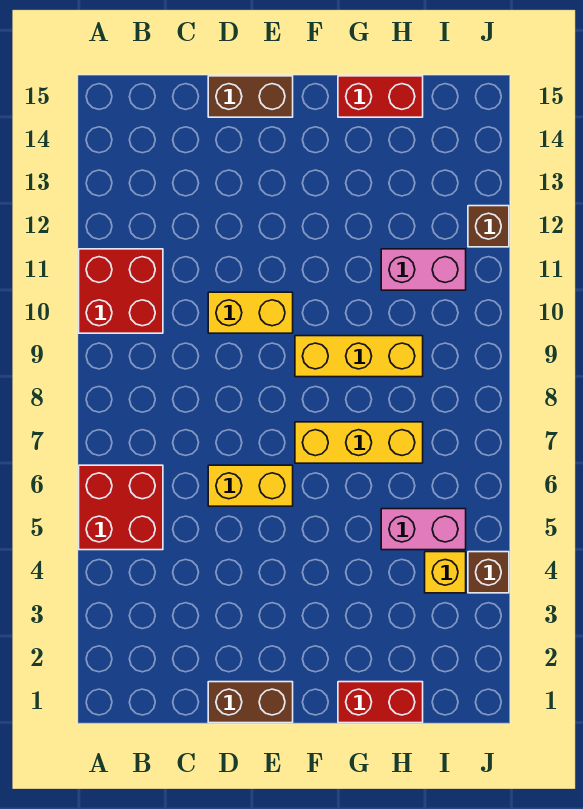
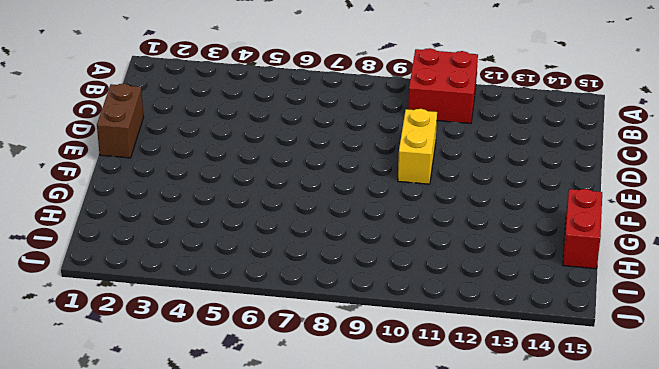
none -> red brick A5:B6 level 1
none -> yellow brick D6:E6 level 1
none -> brown brick D15:E15 level 1

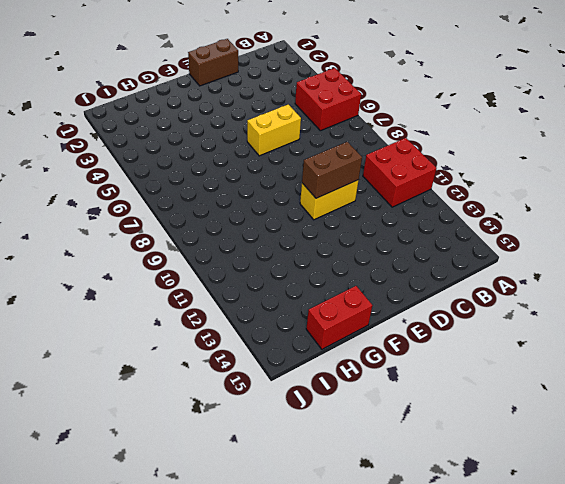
brown brick D10:E10 level 2 -> brown brick D15:E15 level 1
none -> yellow brick F7:H7 level 1
none -> yellow brick F9:H9 level 1
none -> red brick G1:H1 level 1

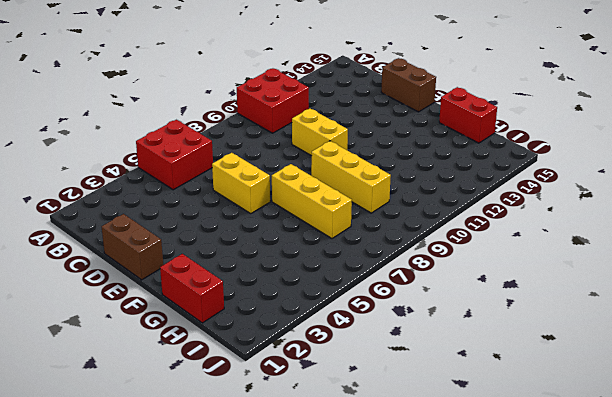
none -> pink brick H5:I5 level 1
none -> pink brick H11:I11 level 1
none -> yellow brick I4 level 1

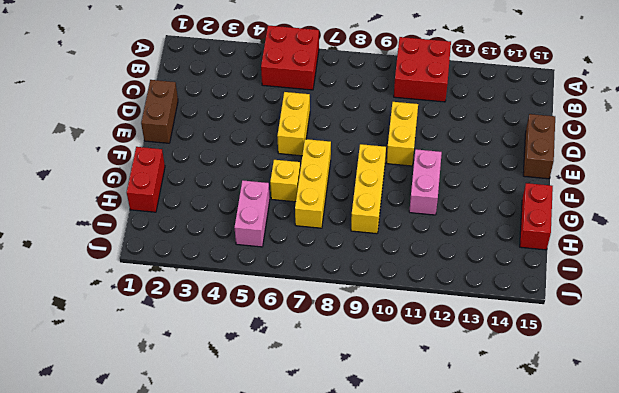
pink brick F11:G11 level 1 -> pink brick H11:I11 level 1
yellow brick G6 level 1 -> yellow brick I4 level 1
none -> brown brick J4 level 1
none -> brown brick J12 level 1

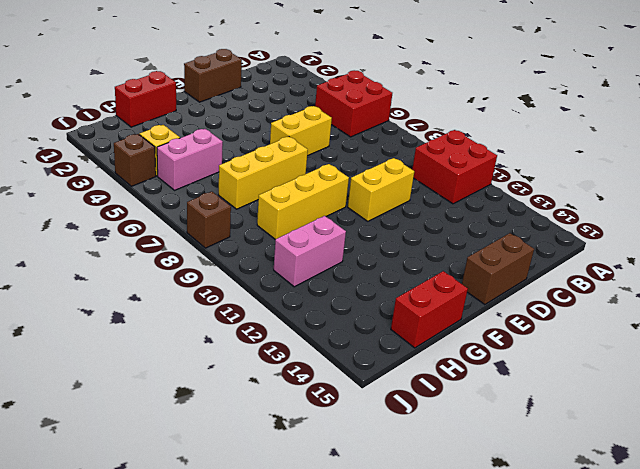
brown brick J8 level 1 -> brown brick J12 level 1

